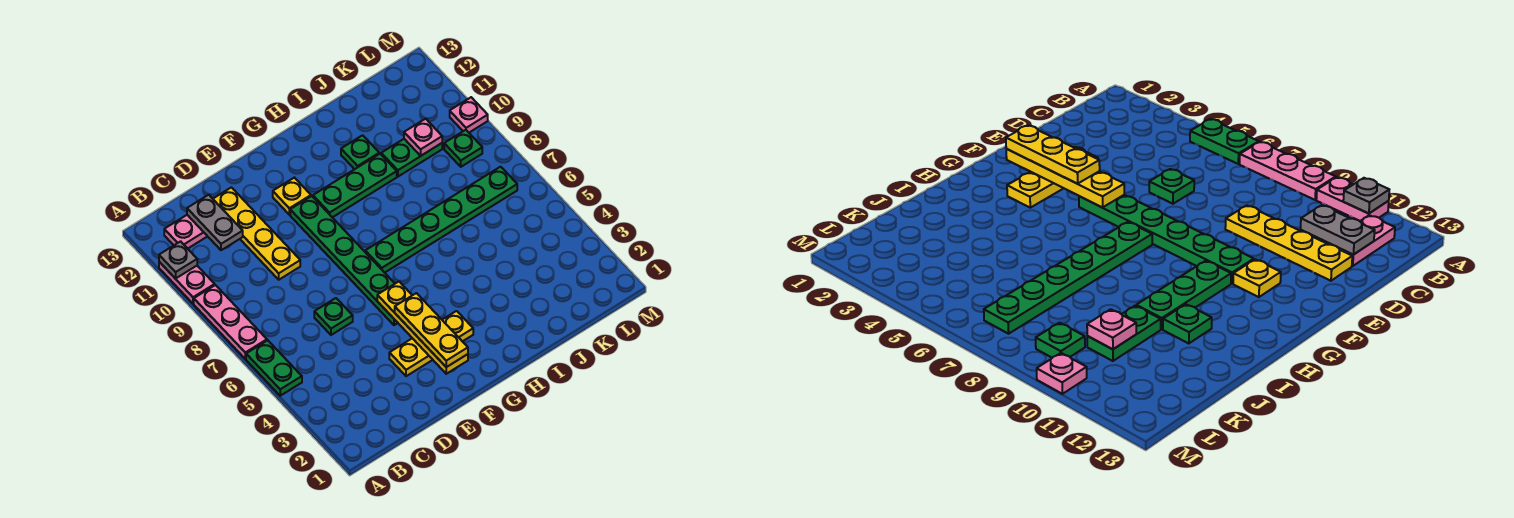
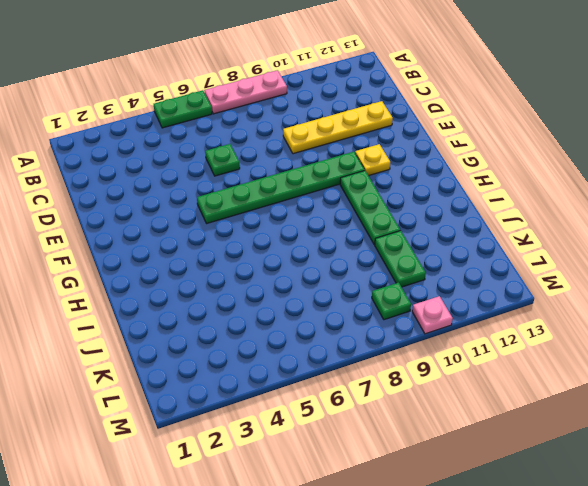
none -> pink plate A10:A11 level 1
none -> pink plate B12:C12 level 1
none -> yellow plate E3:G3 level 1

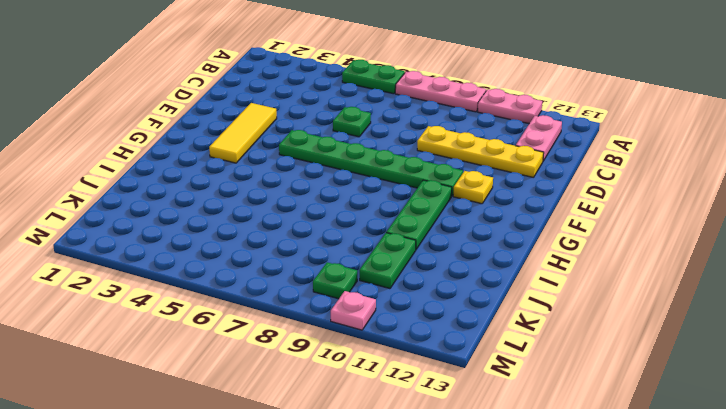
yellow tile E3:G3 level 1 -> yellow plate E3:G3 level 1
none -> green plate G7:L7 level 1
none -> green plate I11 level 1
none -> grey plate A11 level 2

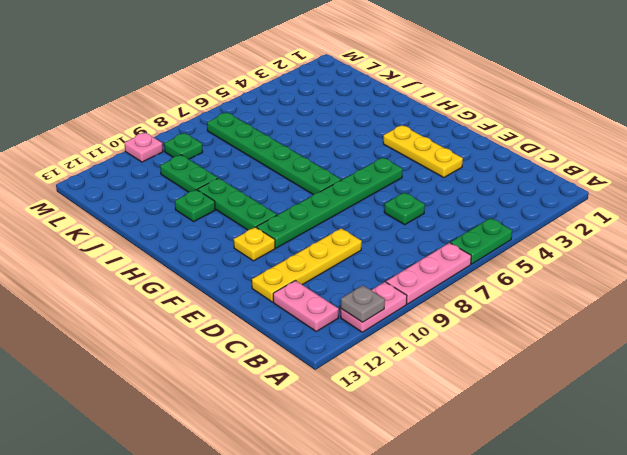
none -> grey plate C11:C12 level 2
none -> yellow plate F2:F5 level 2
none -> pink plate K10 level 2

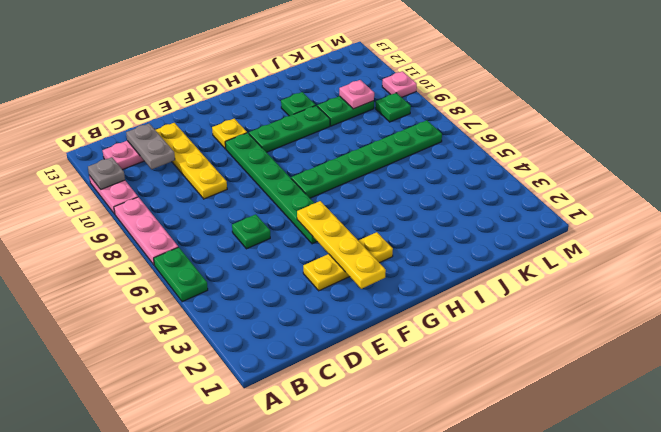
none -> yellow plate F2:F4 level 3

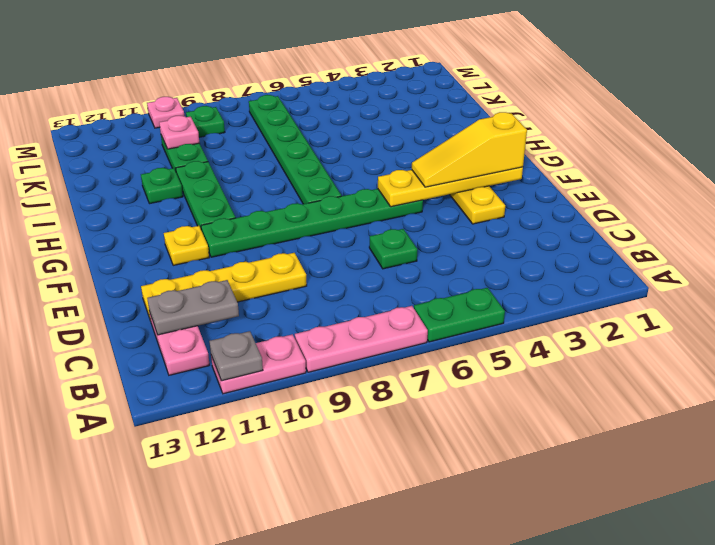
yellow slope F2:F4 level 3 top 2 -> yellow plate F2:F4 level 3

